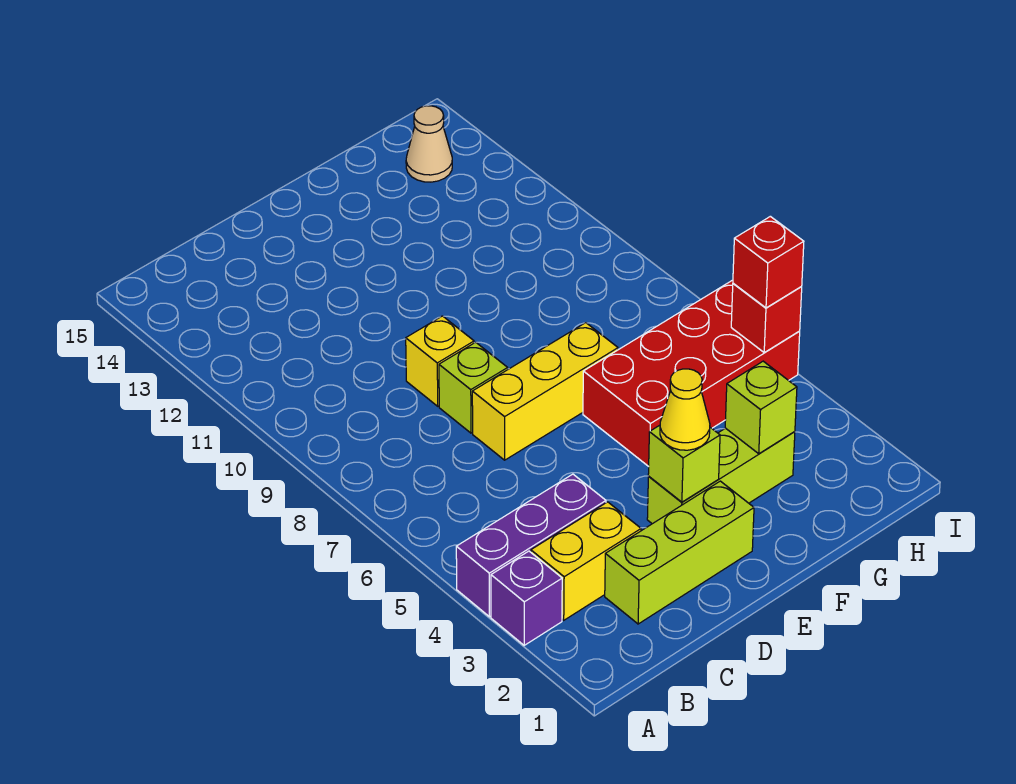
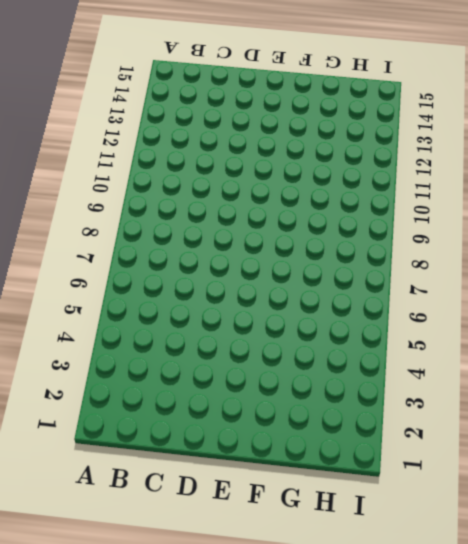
none -> purple brick A3 level 1
none -> purple brick A4:C4 level 1
none -> yellow brick B3:C3 level 1

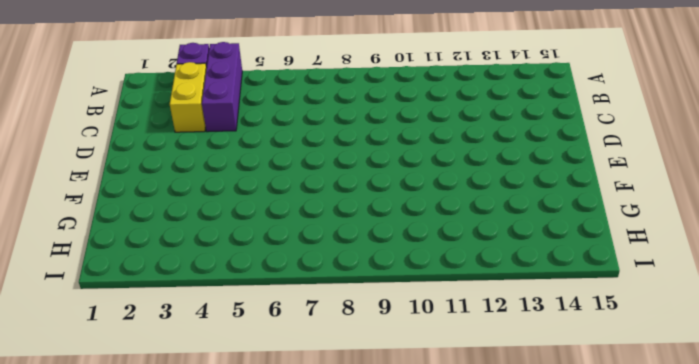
none -> lime brick C2:E2 level 1
none -> yellow brick D7:F7 level 1
none -> lime brick D8 level 1

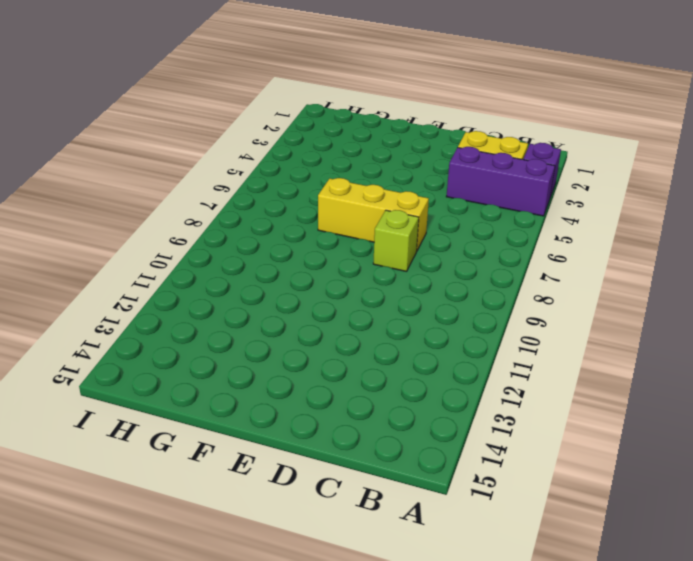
none -> lime brick C2:E2 level 1
none -> yellow brick D9 level 1
none -> lime brick E3:G3 level 1

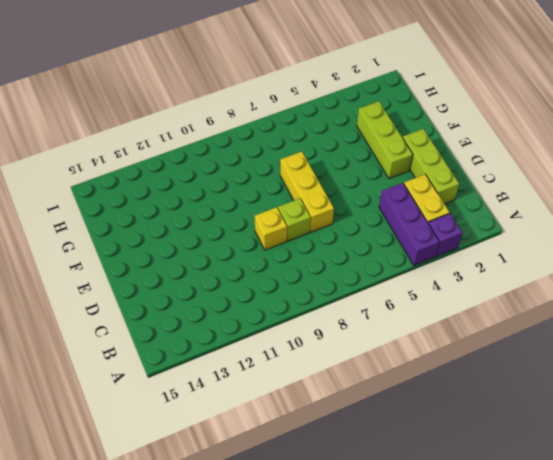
none -> red brick F5:I6 level 1
none -> tan cone H14 level 1
none -> lime brick E3 level 2

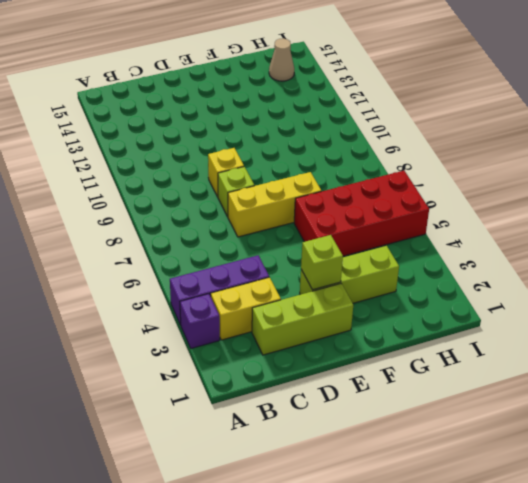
none -> lime brick G3 level 2
none -> red brick I5 level 2
none -> yellow cone E3 level 3

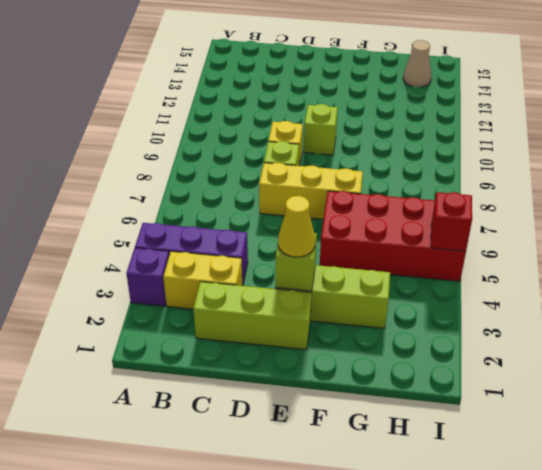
lime brick E10 level 1 -> lime brick G3 level 2
none -> red brick I5 level 3

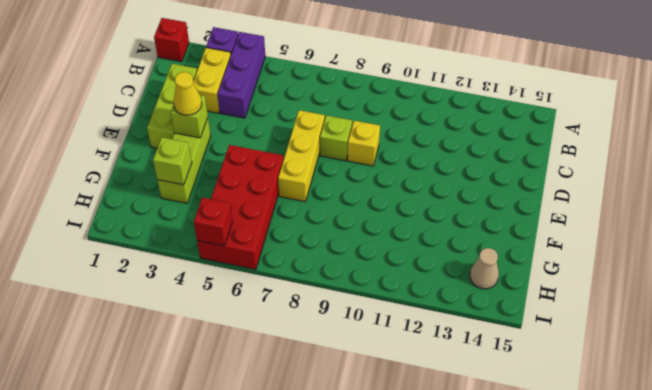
red brick A1 level 1 -> red brick I5 level 3

